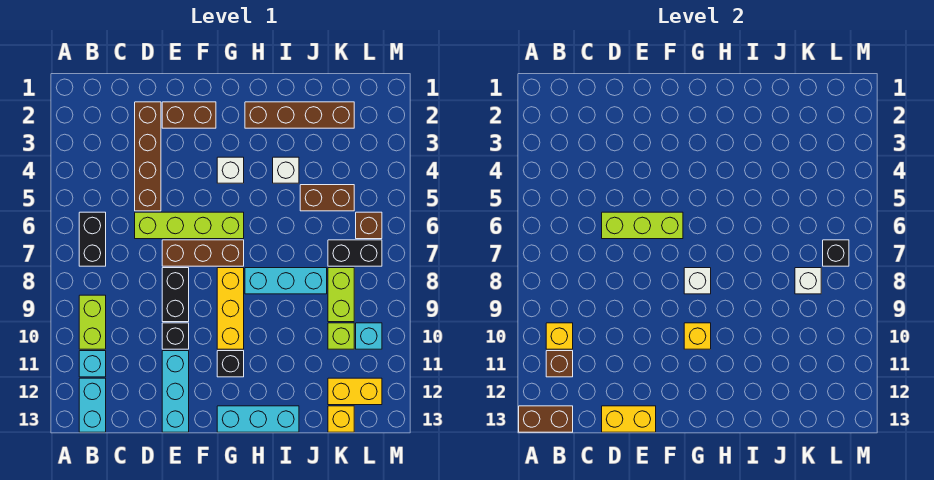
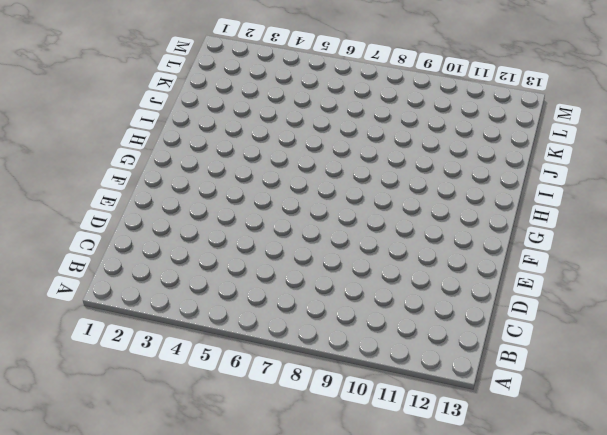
none -> black brick B6:B7 level 1
none -> lime brick B9:B10 level 1
none -> cyan brick B11 level 1
none -> cyan brick B12:B13 level 1

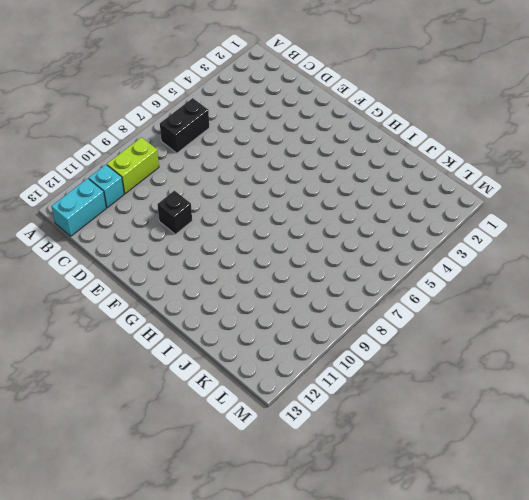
none -> brown brick D2:D5 level 1
none -> lime brick D6:G6 level 1
none -> brown brick E2:F2 level 1
none -> brown brick E7:G7 level 1

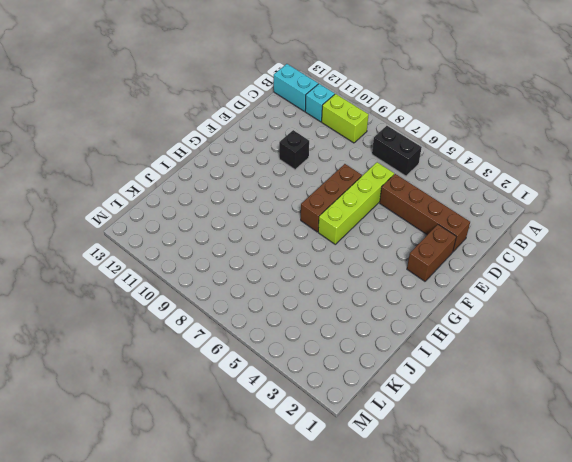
none -> black brick E8:E9 level 1
none -> cyan brick E11:E13 level 1
none -> white brick G4 level 1
none -> yellow brick G8:G10 level 1

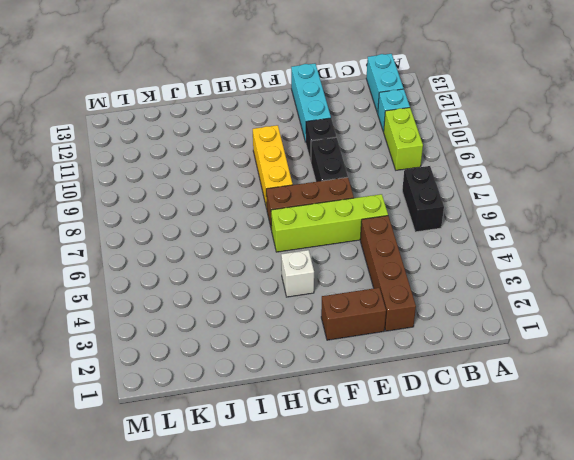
none -> black brick G11 level 1
none -> cyan brick G13:I13 level 1
none -> brown brick H2:K2 level 1
none -> cyan brick H8:J8 level 1

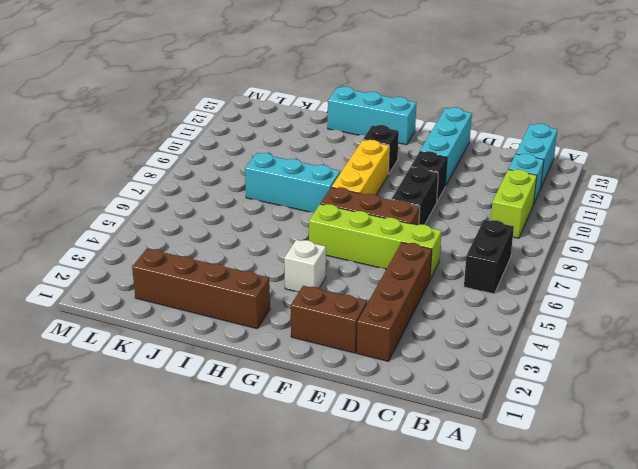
none -> white brick I4 level 1
none -> brown brick J5:K5 level 1
none -> black brick K7:L7 level 1
none -> lime brick K8:K9 level 1

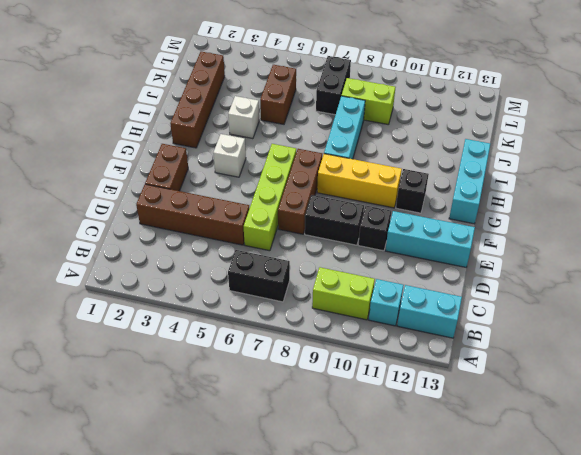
none -> lime brick K10 level 1
none -> yellow brick K12:L12 level 1
none -> yellow brick K13 level 1
none -> brown brick L6 level 1

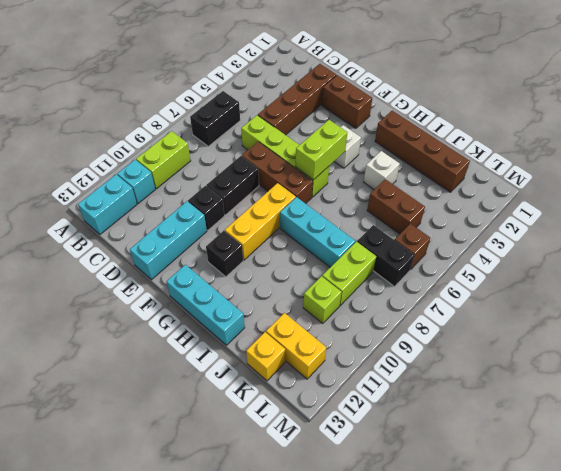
lime brick G5:G6 level 2 -> none
none -> cyan brick L10 level 1
none -> brown brick A13:B13 level 2
none -> yellow brick B10 level 2
none -> brown brick B11 level 2

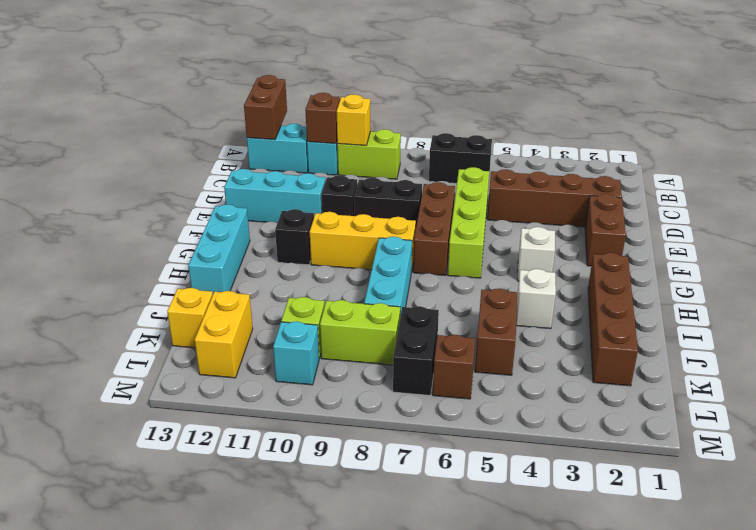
none -> lime brick D6:F6 level 2
none -> yellow brick D13:E13 level 2
none -> white brick G8 level 2
none -> yellow brick G10 level 2

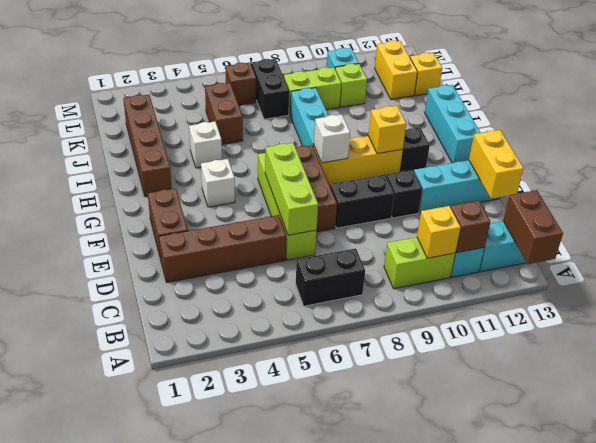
none -> white brick K8 level 2
none -> black brick L7 level 2

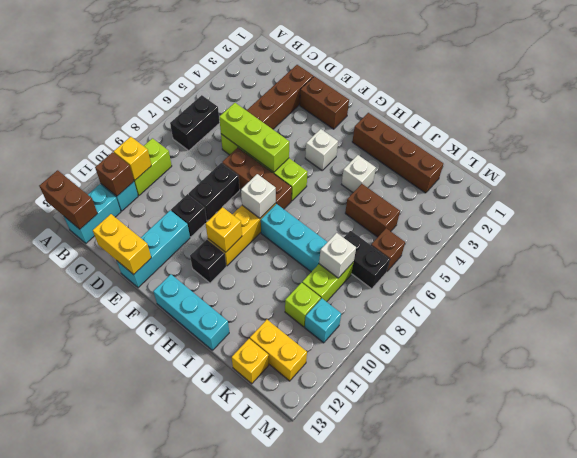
none -> black brick L7 level 2

